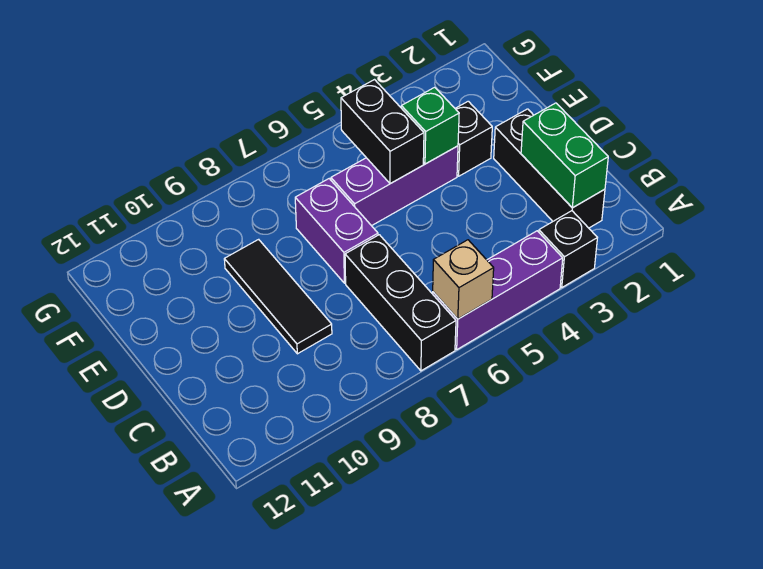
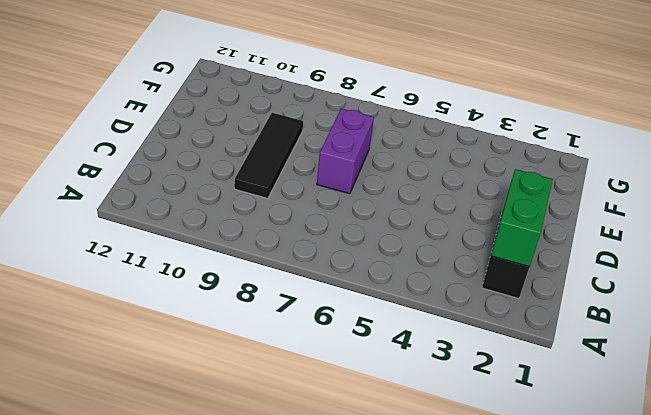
none -> black brick A3 level 1
none -> purple brick A4:A6 level 1
none -> black brick A7:C7 level 1

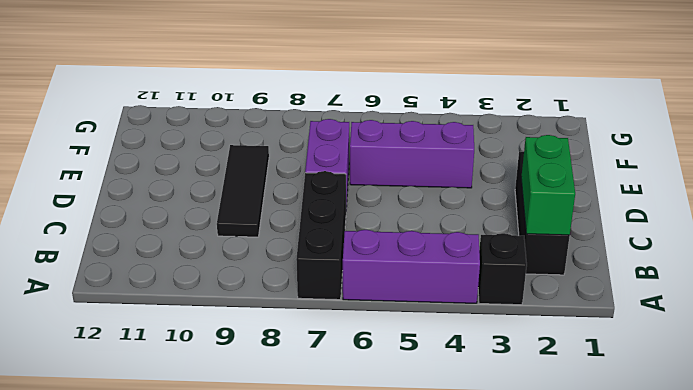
none -> black brick E3 level 1
none -> tan brick A6 level 2
none -> green brick E4 level 2

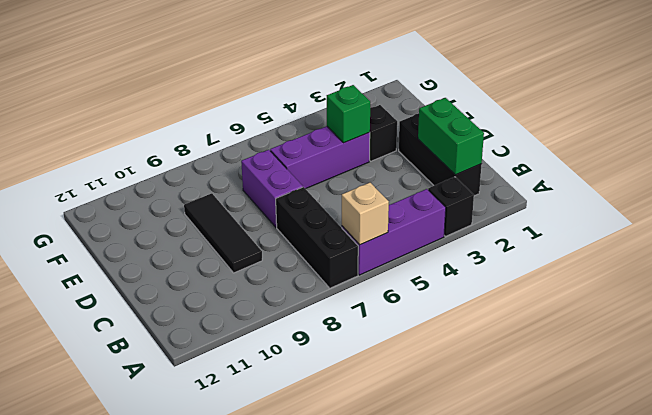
none -> black brick E5:F5 level 2

